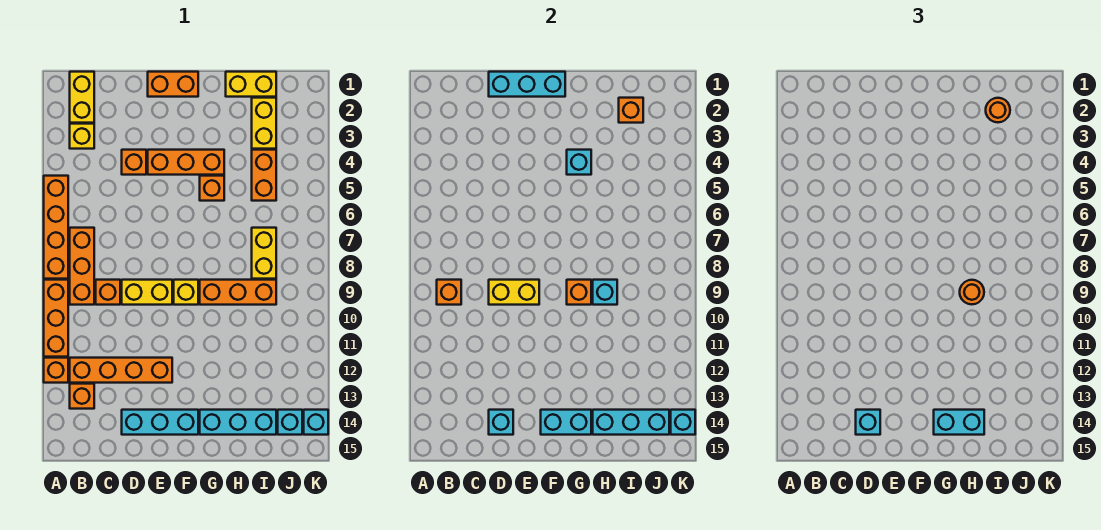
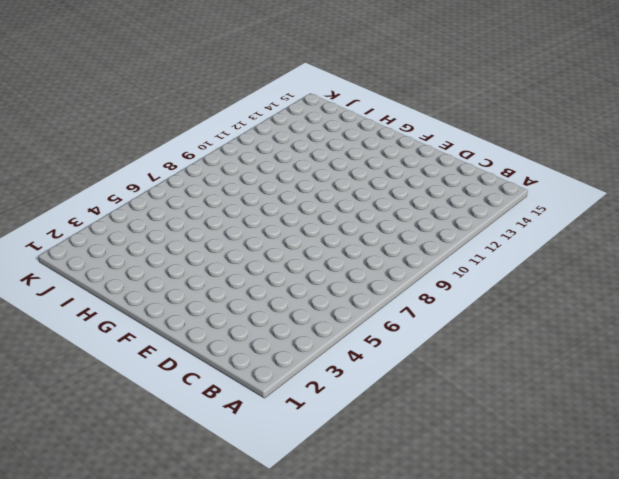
none -> orange brick A5:A8 level 1
none -> orange brick A9:A11 level 1
none -> orange brick A12 level 1
none -> yellow brick B1:B2 level 1

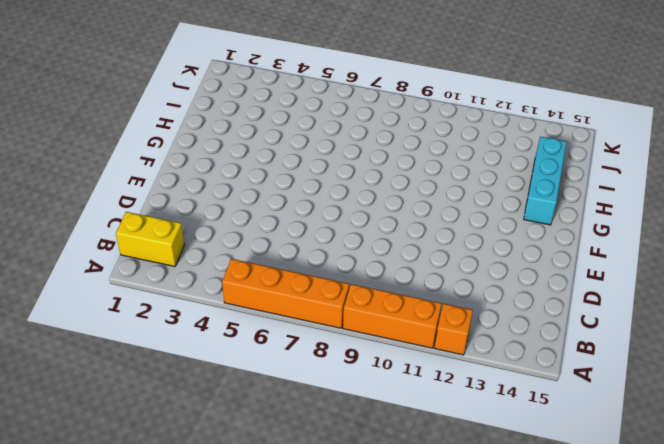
none -> yellow brick B3 level 1
none -> orange brick B7:B9 level 1
none -> orange brick B12:E12 level 1
none -> orange brick B13 level 1

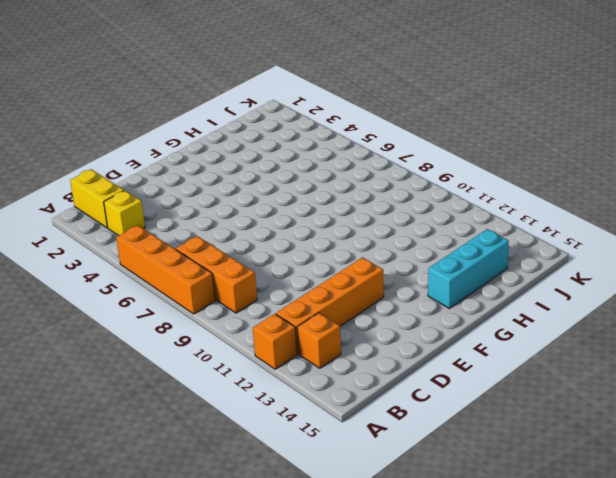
none -> orange brick A9:A11 level 1
none -> orange brick C9 level 1
none -> orange brick D4 level 1
none -> yellow brick D9:E9 level 1

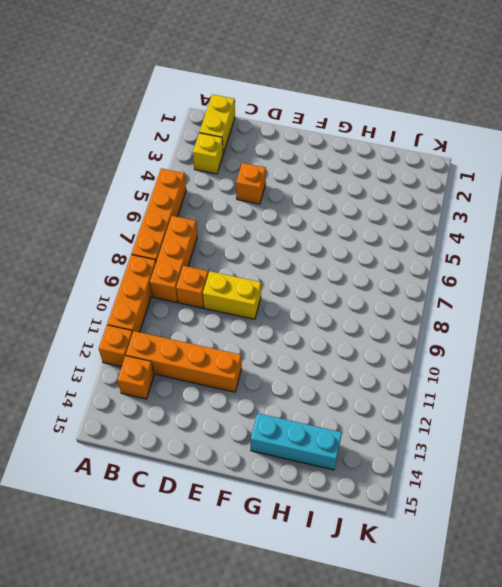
none -> cyan brick D14:F14 level 1
none -> orange brick E1:F1 level 1
none -> orange brick E4:G4 level 1
none -> yellow brick F9 level 1

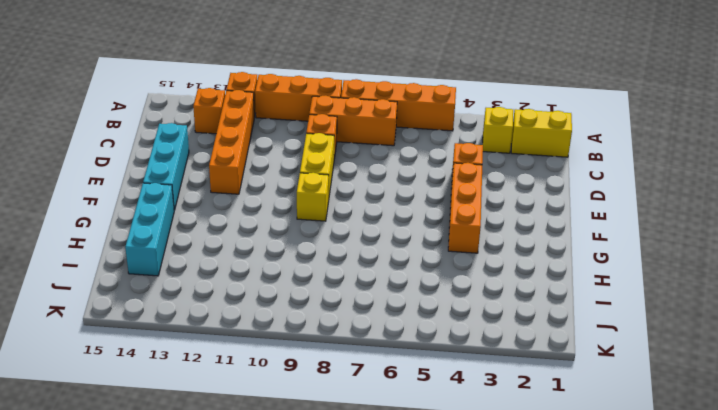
none -> orange brick E1:F1 level 1
none -> orange brick G5 level 1
none -> orange brick G9:I9 level 1
none -> yellow brick H1:I1 level 1

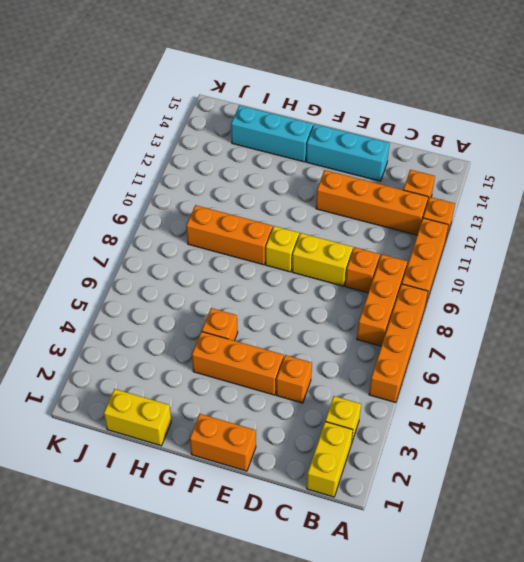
none -> yellow brick I2:I3 level 1
none -> orange brick I4:I5 level 1
none -> yellow brick I7:I8 level 1
none -> cyan brick J14 level 1

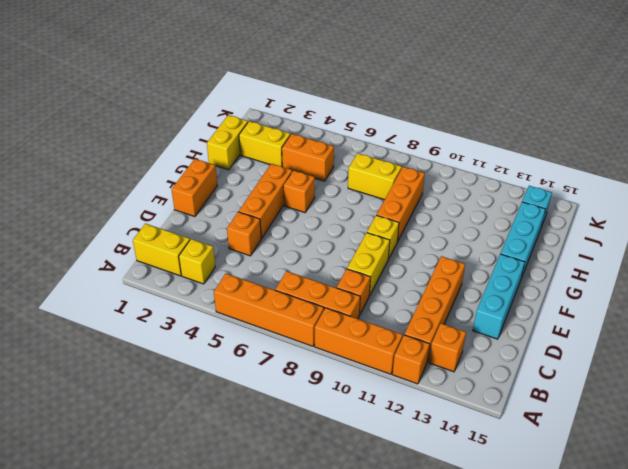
none -> cyan brick K14 level 1
none -> orange brick B9 level 2
none -> cyan brick D1:F1 level 2
none -> yellow brick D9:E9 level 2

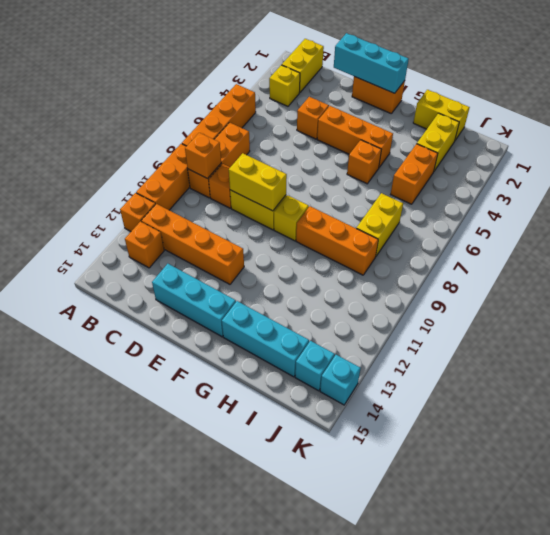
none -> cyan brick D14 level 2
none -> cyan brick F14:G14 level 2
none -> cyan brick G4 level 2
none -> orange brick G9 level 2

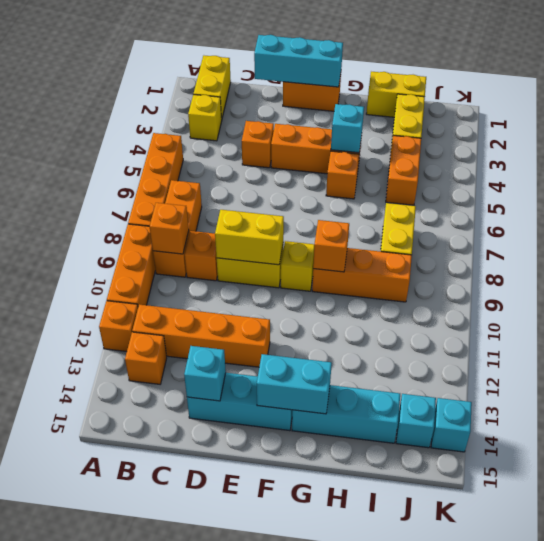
none -> cyan brick H9 level 2
none -> cyan brick H14:J14 level 2
none -> orange brick I2 level 2
none -> cyan brick K14 level 2

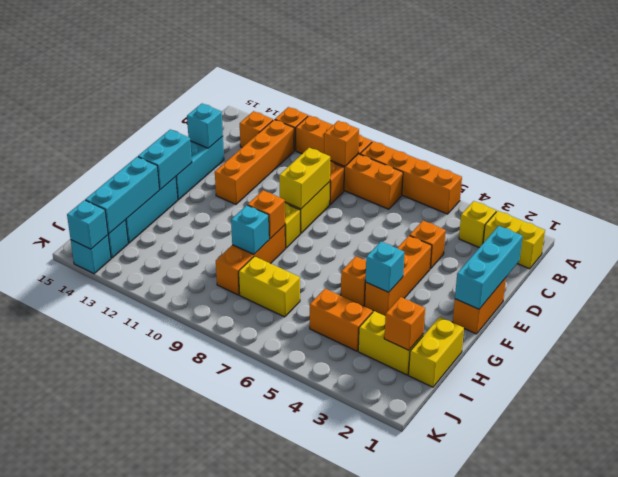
none -> cyan brick D14 level 3
none -> cyan brick G14:H14 level 3
none -> orange round brick H9 level 3
none -> orange round brick I2 level 3

